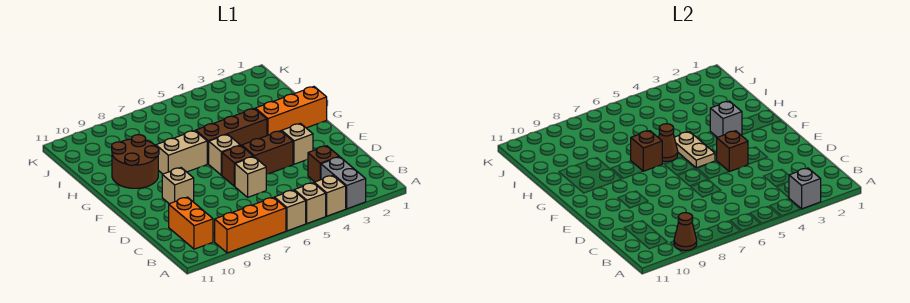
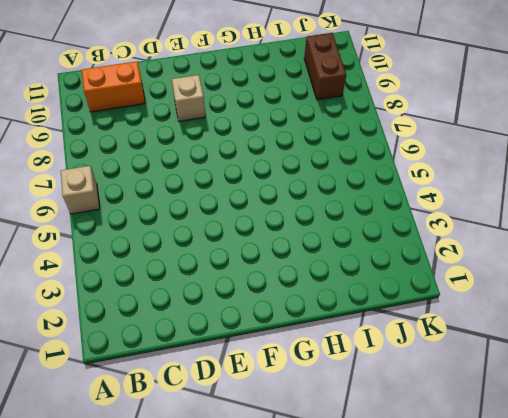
brown brick J9:J10 level 1 -> brown brick E4:E5 level 1
none -> grey brick A3:B3 level 1
none -> tan brick A4 level 1
none -> tan brick A5 level 1

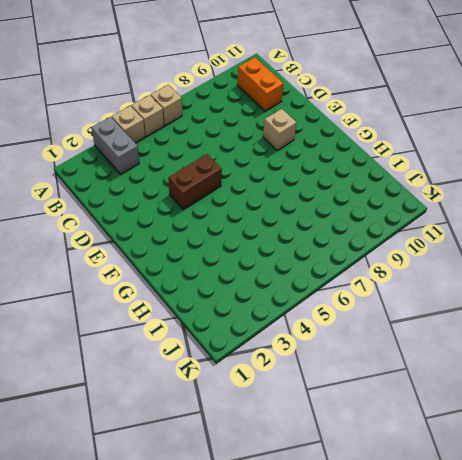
none -> orange brick A7:A9 level 1
none -> brown brick C3 level 1
none -> tan brick D6 level 1

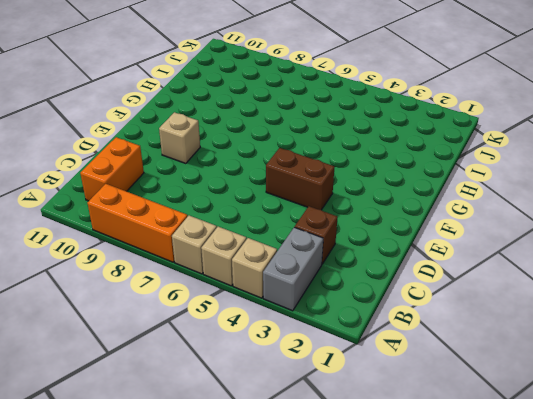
none -> tan brick D6 level 1
none -> tan brick E3 level 1
none -> brown brick E6 level 1

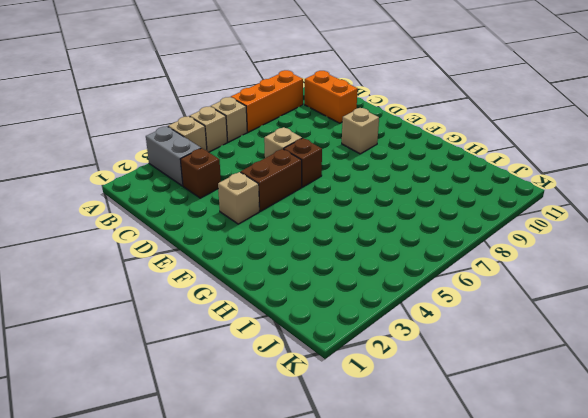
none -> tan brick F6 level 1
none -> orange brick G1:G3 level 1
none -> brown brick G4:G6 level 1

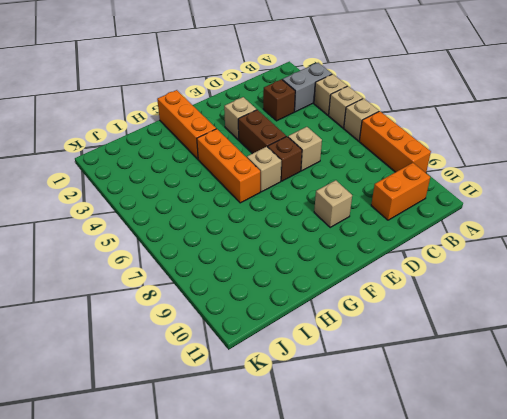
orange brick G4:G6 level 1 -> brown brick G4:G6 level 1
none -> tan brick G7:G8 level 1
none -> brown round brick G9:H10 level 1
none -> grey brick A3 level 2

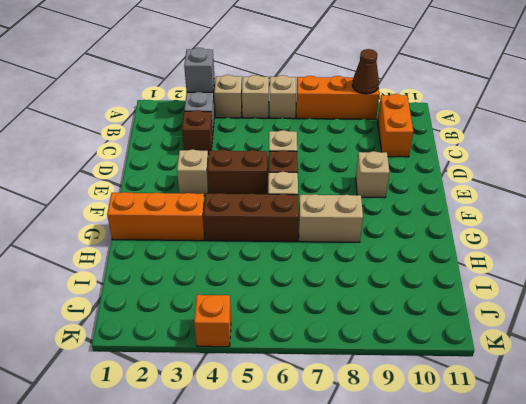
orange brick K4 level 1 -> none
none -> brown round brick G9:H10 level 1
none -> brown brick E4 level 2
none -> tan plate F5:G5 level 2

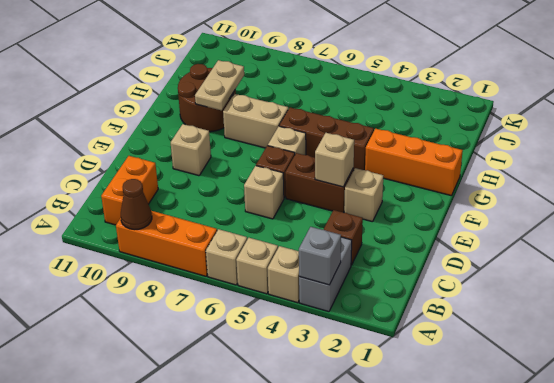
tan brick E4 level 2 -> brown brick E4 level 2
tan plate G9:H9 level 2 -> tan plate F5:G5 level 2
none -> grey brick G3 level 2
none -> brown cone G6 level 2
none -> brown brick G7 level 2

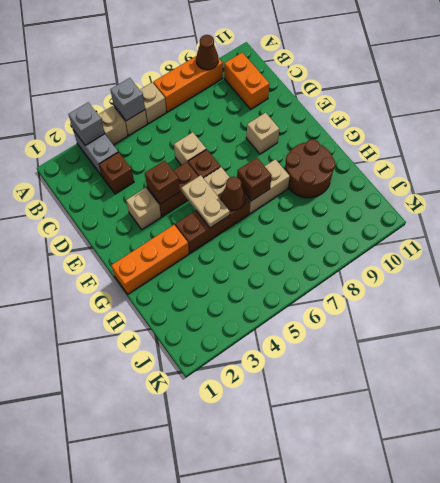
grey brick A5 level 2 -> grey brick G3 level 2

